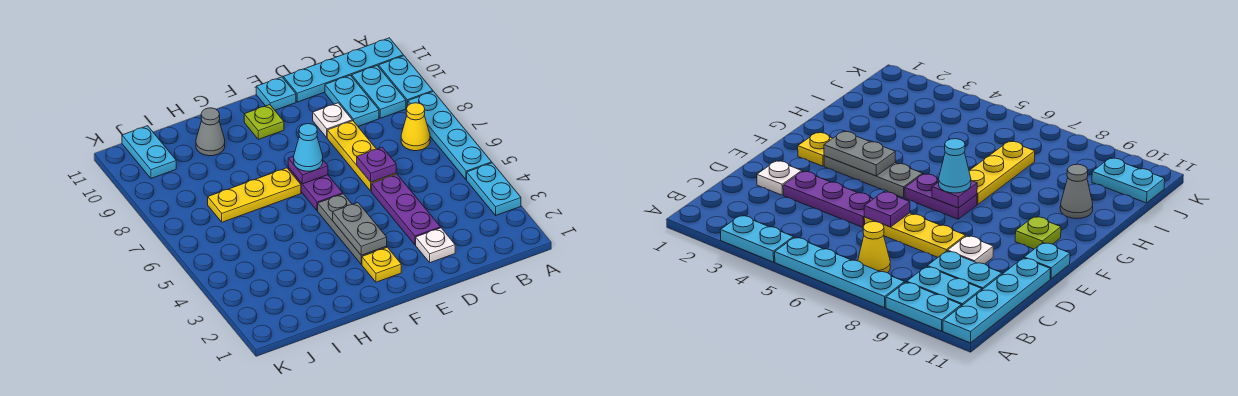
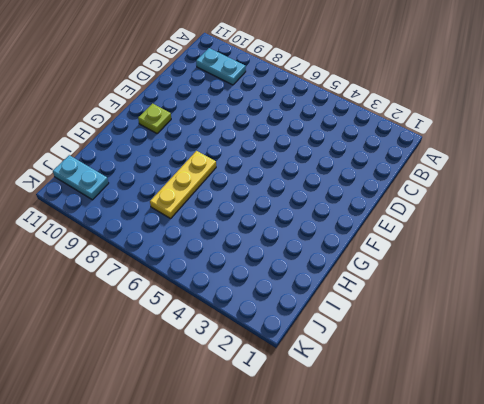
none -> cyan plate A3:A4 level 1
none -> cyan plate A5:A8 level 1
none -> cyan plate A9:A10 level 1

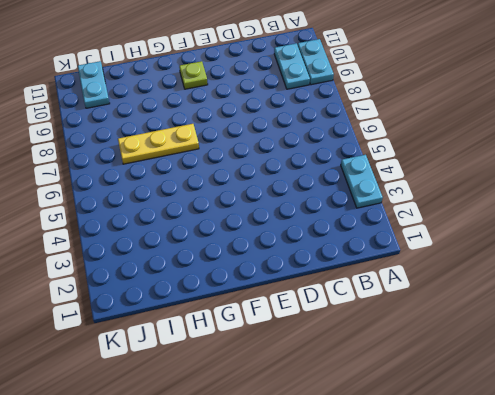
none -> cyan plate A5:A8 level 1
none -> cyan plate A11:D11 level 1
none -> yellow cone B7 level 1

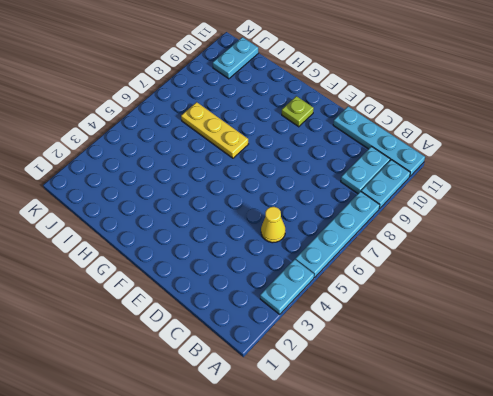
yellow cone C5 level 1 -> yellow cone B7 level 1
none -> cyan plate C9:C10 level 1
none -> white plate D2 level 1
none -> purple plate D3:D5 level 1

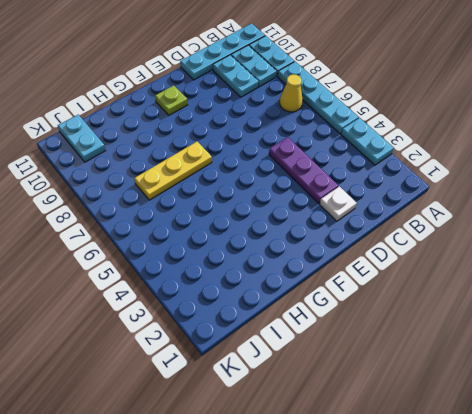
none -> yellow plate D6:D8 level 1
none -> white plate D9 level 1
none -> cyan plate E11 level 1

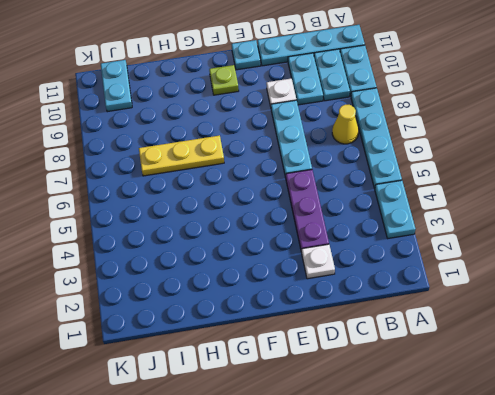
cyan plate D6:D8 level 1 -> yellow plate D6:D8 level 1
none -> yellow plate F2 level 1
none -> grey plate F3:F5 level 1
none -> purple plate F6:F7 level 1

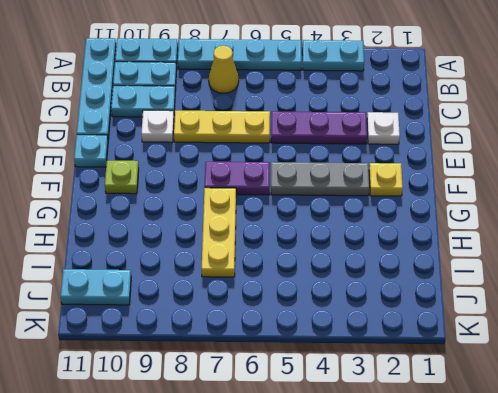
none -> grey cone H10 level 1
none -> purple plate D6 level 2
none -> grey plate F3:F4 level 2

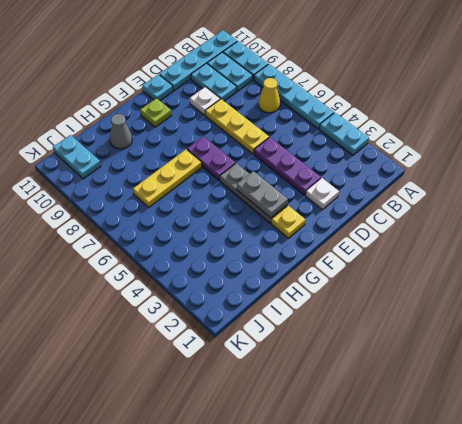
none -> purple plate D6 level 2
none -> purple plate F7 level 2
none -> cyan cone F7 level 3

